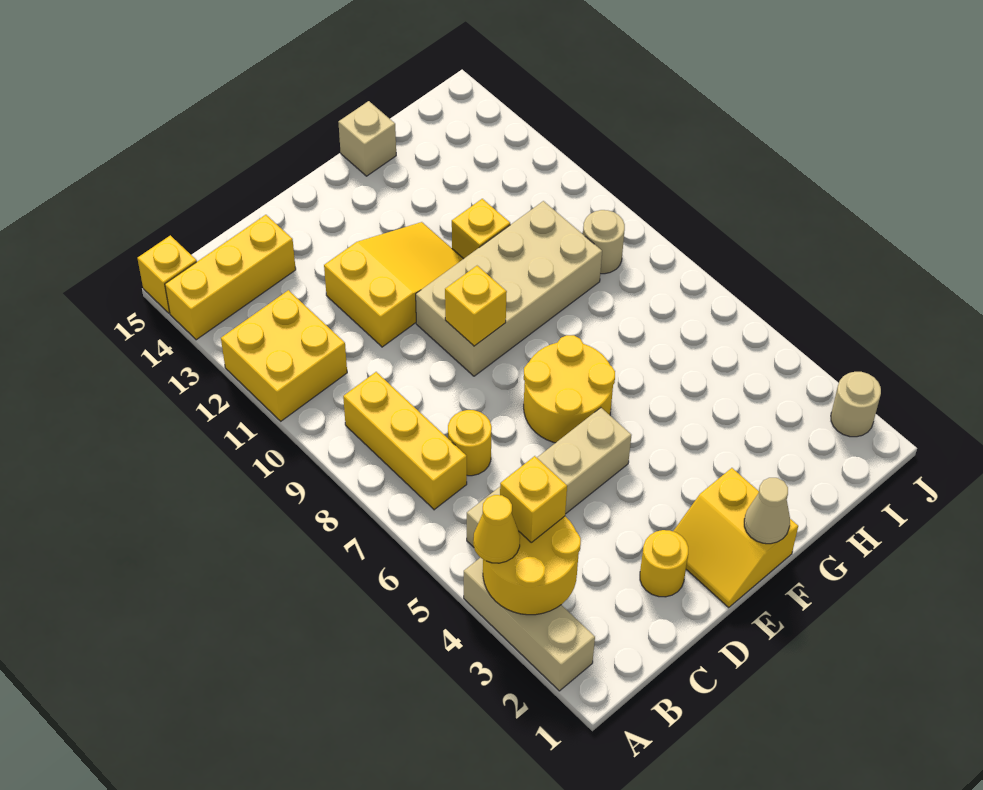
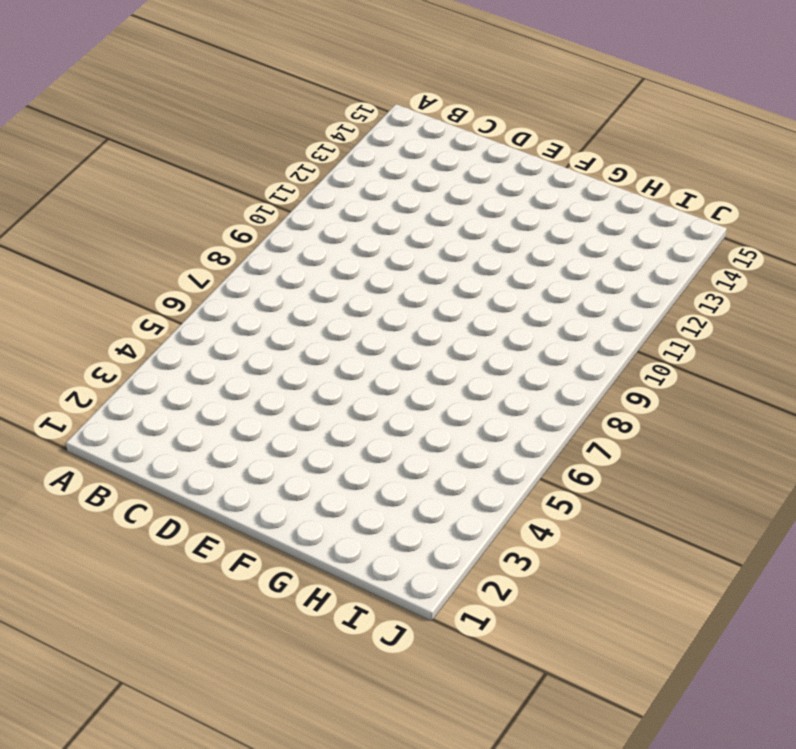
none -> tan brick A2:A4 level 1
none -> yellow brick A11:B12 level 1
none -> yellow brick A14:C14 level 1

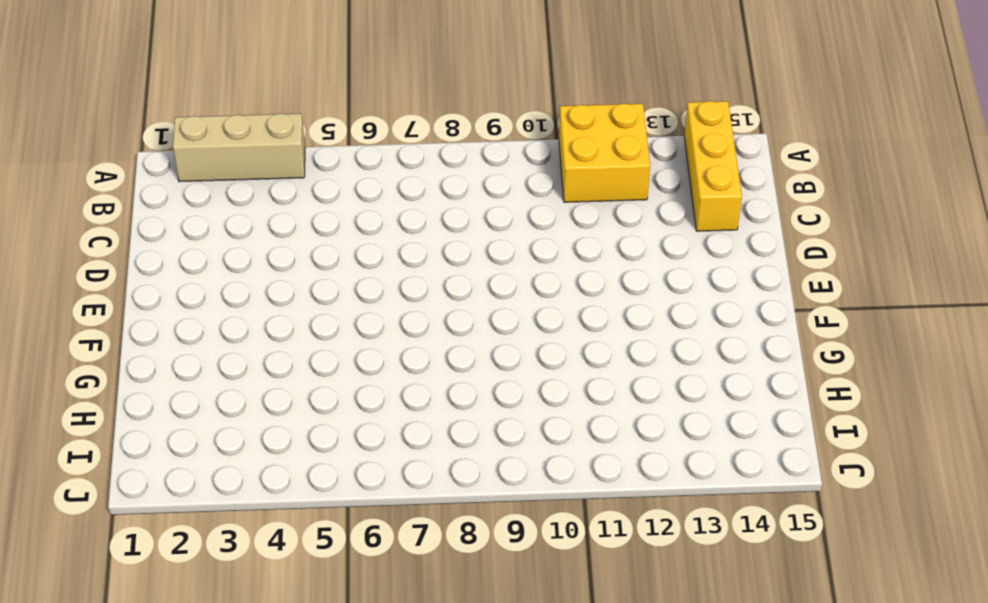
none -> yellow brick A15 level 1
none -> tan brick B5:E5 level 1
none -> yellow brick B7:B9 level 1

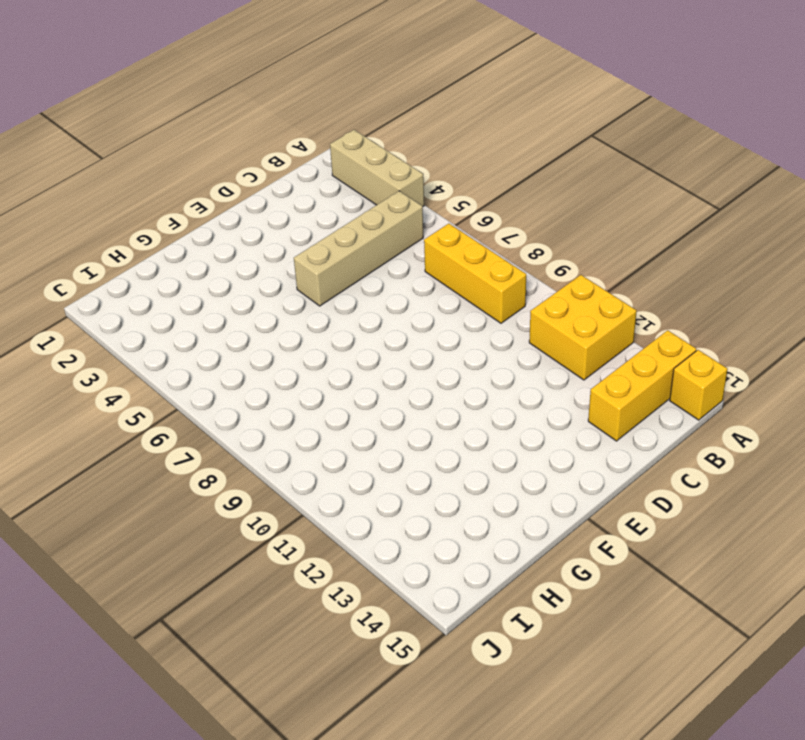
none -> yellow round brick C7 level 1
none -> yellow round brick D2 level 1
none -> yellow slope D11:F12 level 1 top D

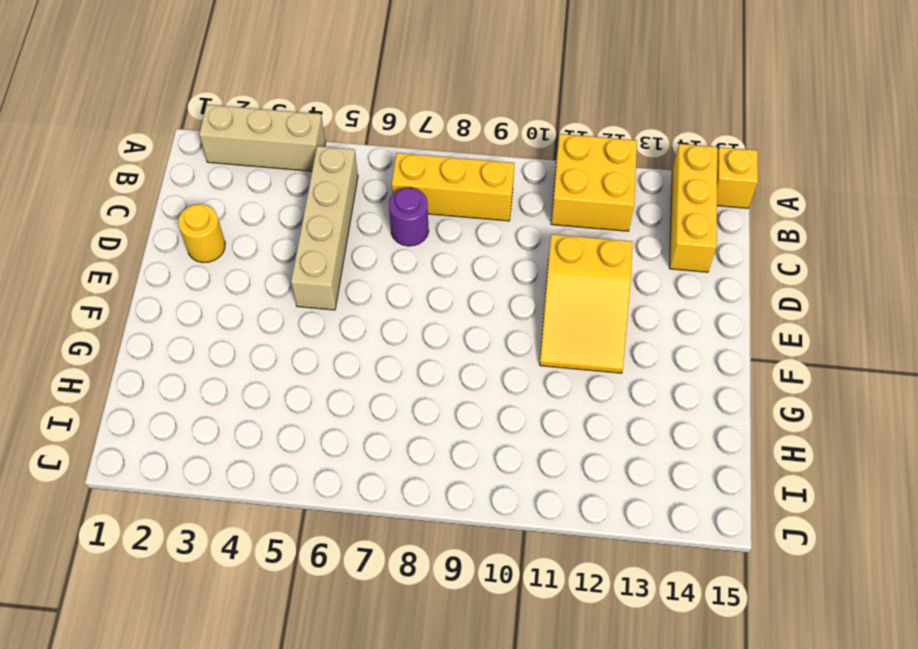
purple round brick C7 level 1 -> yellow round brick C7 level 1
none -> yellow slope E1:F2 level 1 top F
none -> yellow round brick E6:F7 level 1
none -> tan brick E9:H10 level 1

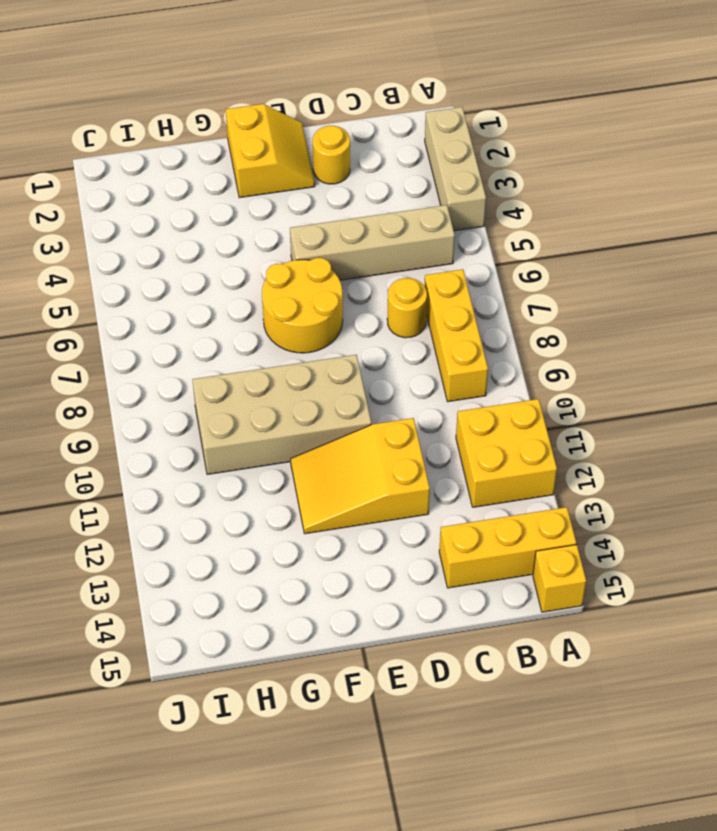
none -> yellow brick G11 level 1
none -> tan brick G15 level 1
none -> tan round brick I9 level 1

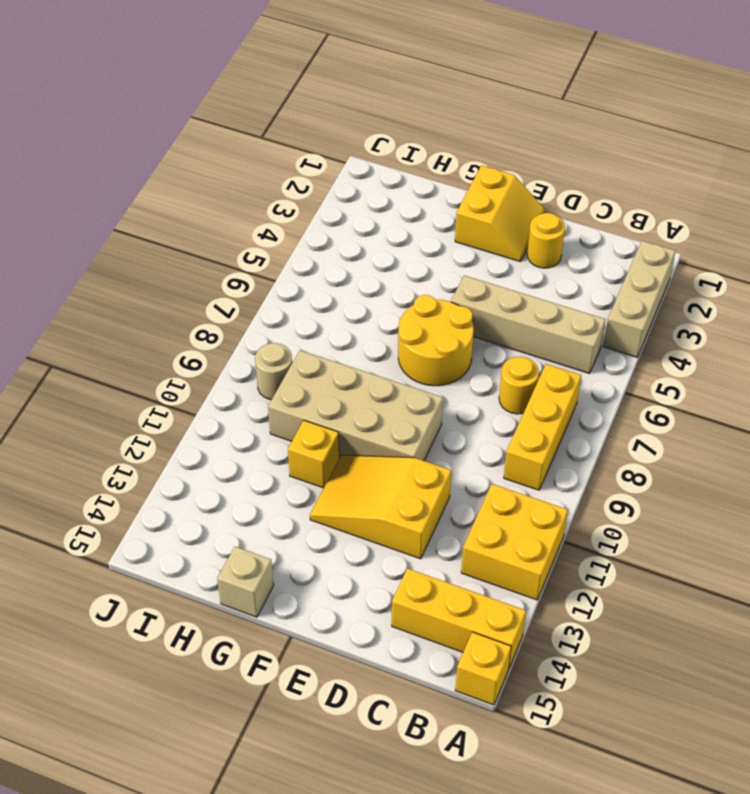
none -> tan round brick J2 level 1
none -> yellow round brick A3:B4 level 2
none -> yellow brick E9 level 2

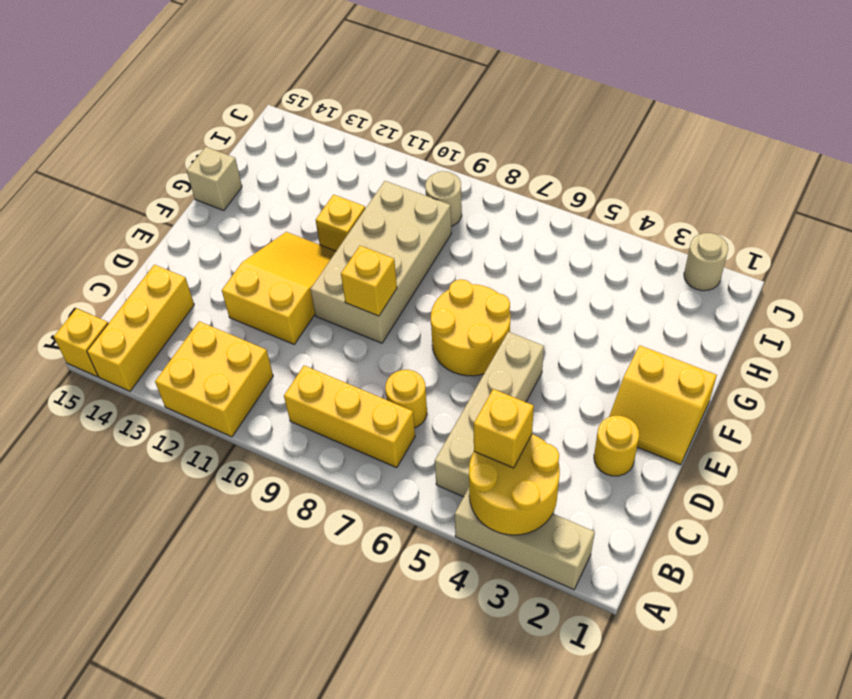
none -> tan cone F1 level 2
none -> yellow cone A4 level 3

